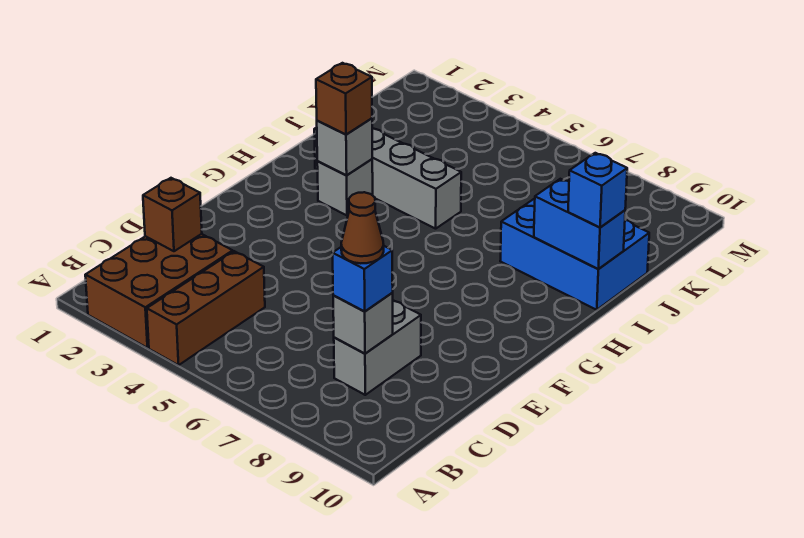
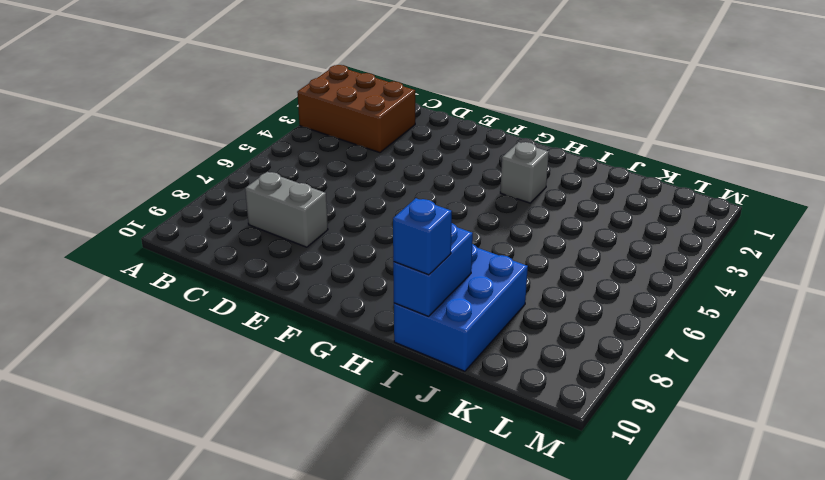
none -> brown brick A4:C4 level 1
none -> grey brick I2:I5 level 1
none -> brown brick C2 level 2

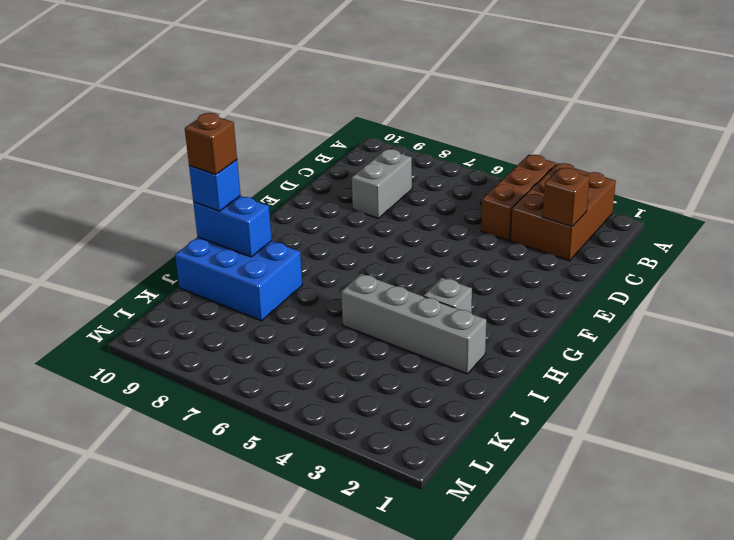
brown brick I10 level 4 -> brown brick H3 level 3
none -> grey brick C8 level 2
none -> grey brick H3 level 2
none -> blue brick C8 level 3

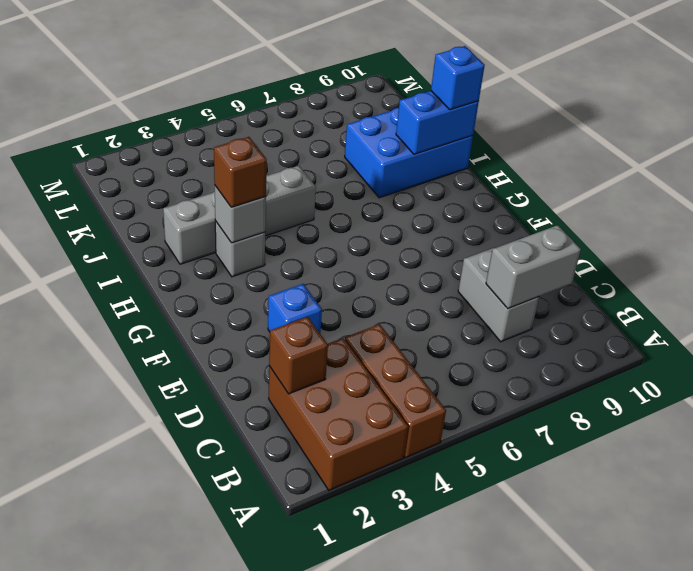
grey brick C8:C9 level 2 -> grey brick C8 level 2
blue brick E3 level 1 -> blue brick C8 level 3
none -> brown cone C8 level 4

